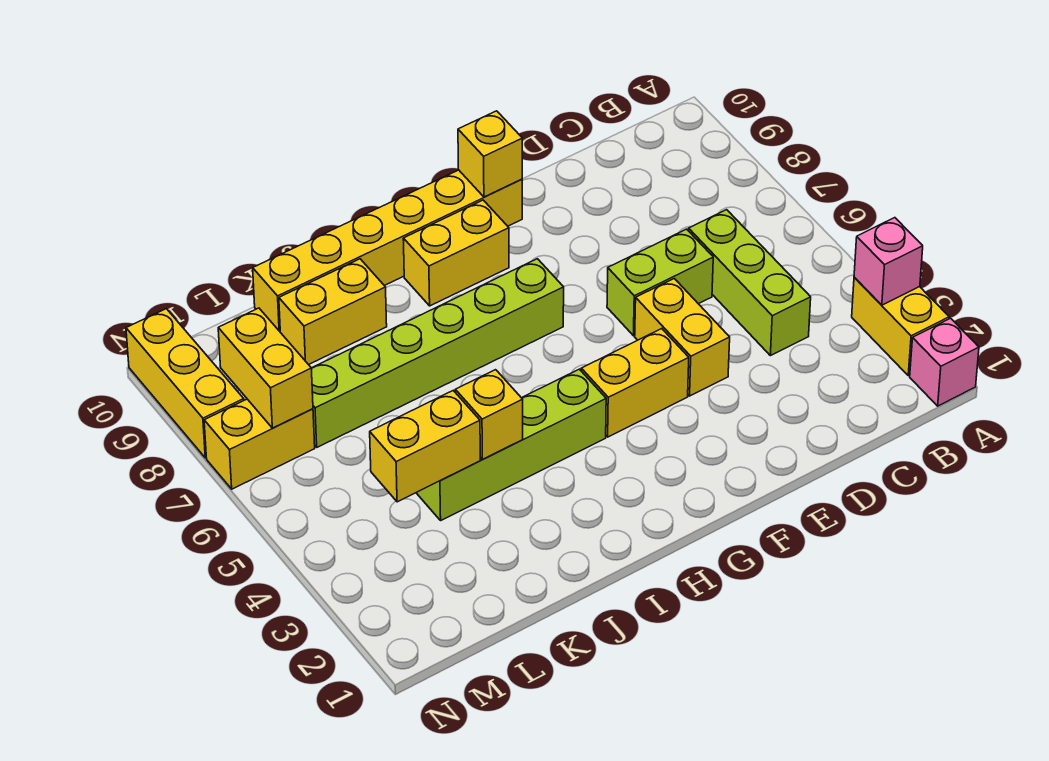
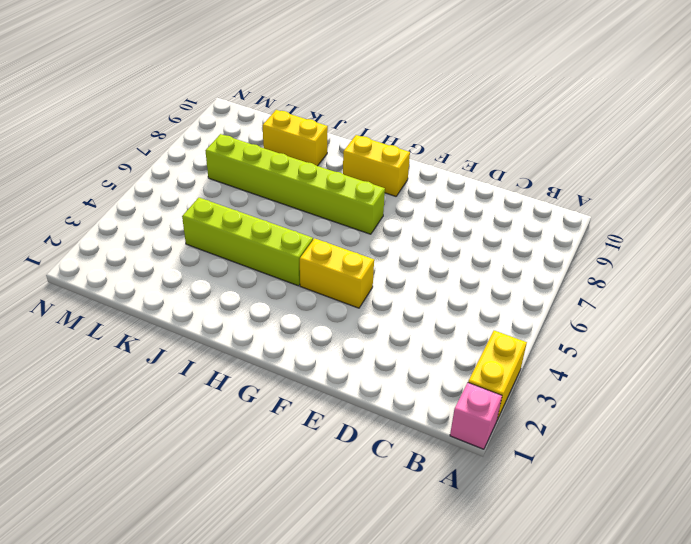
none -> lime brick C4:C6 level 1
none -> lime brick D6:E6 level 1
none -> yellow brick E4:E5 level 1

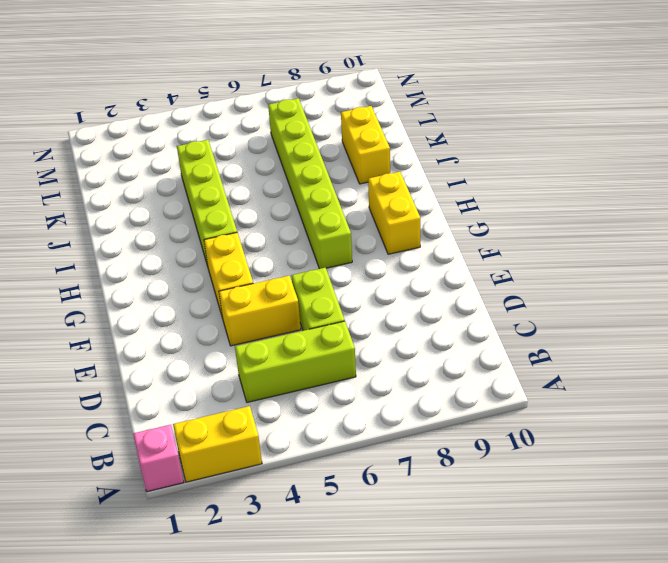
none -> yellow brick F10:K10 level 1
none -> yellow brick M7:N7 level 1
none -> yellow brick N8:N10 level 1

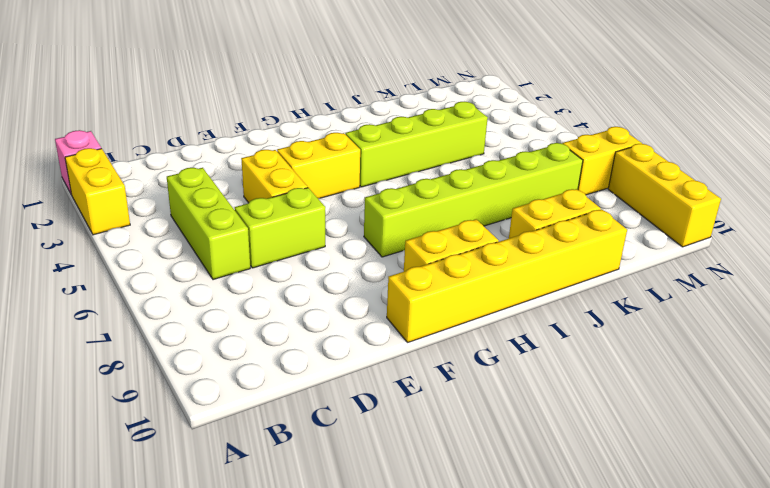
none -> pink brick A3 level 2
none -> yellow brick F10 level 2
none -> yellow brick J4 level 2

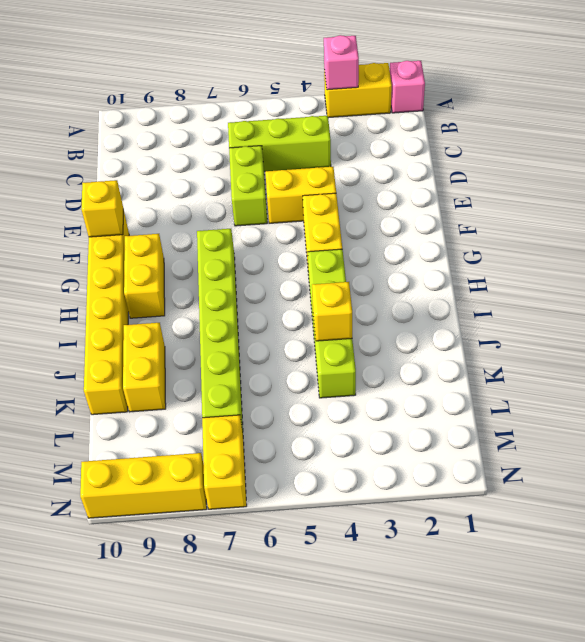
none -> yellow brick K4:L4 level 2
none -> yellow brick M7:M8 level 2

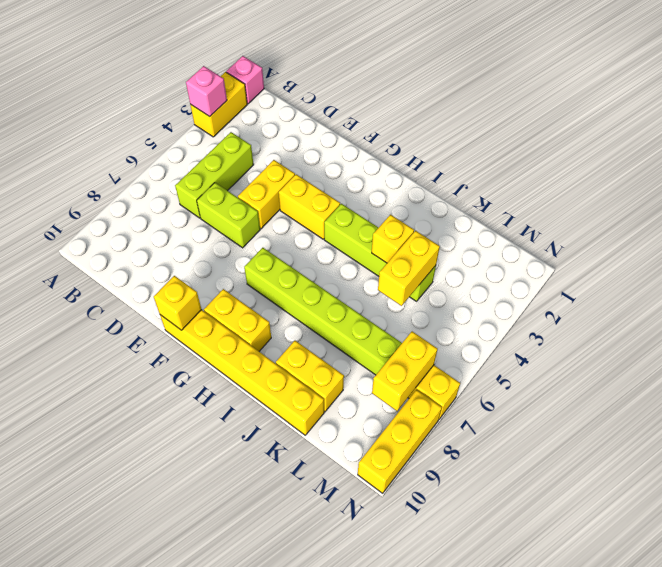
yellow brick K4:K5 level 2 -> yellow brick K4:L4 level 2

